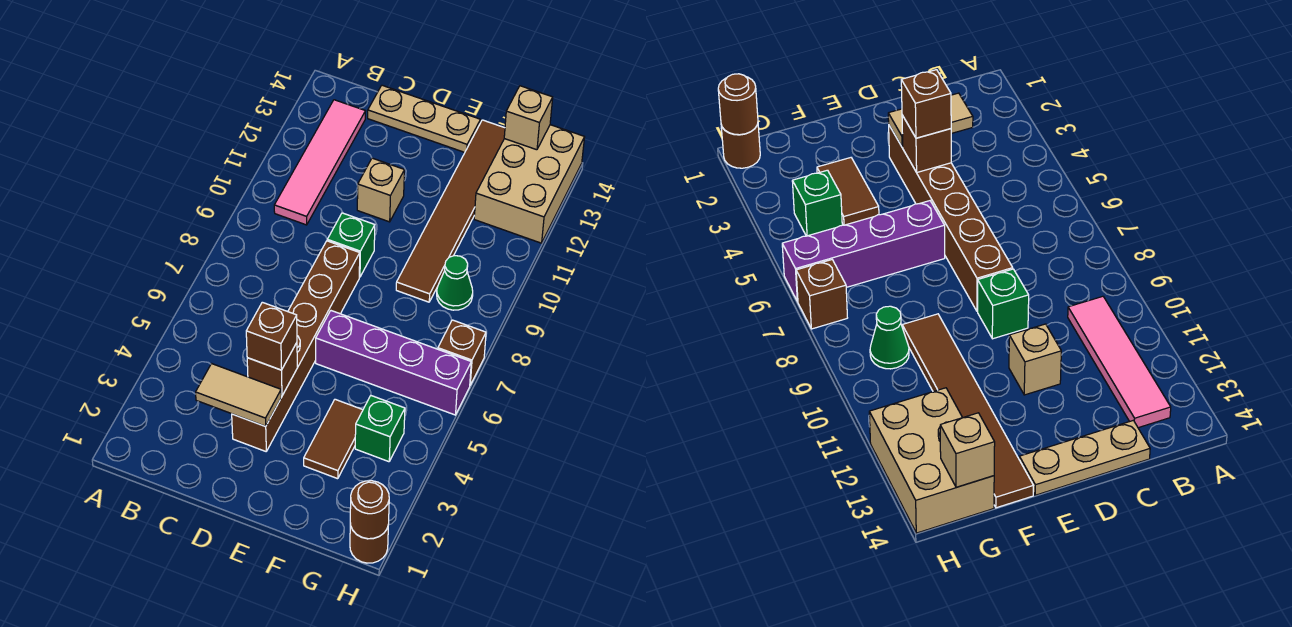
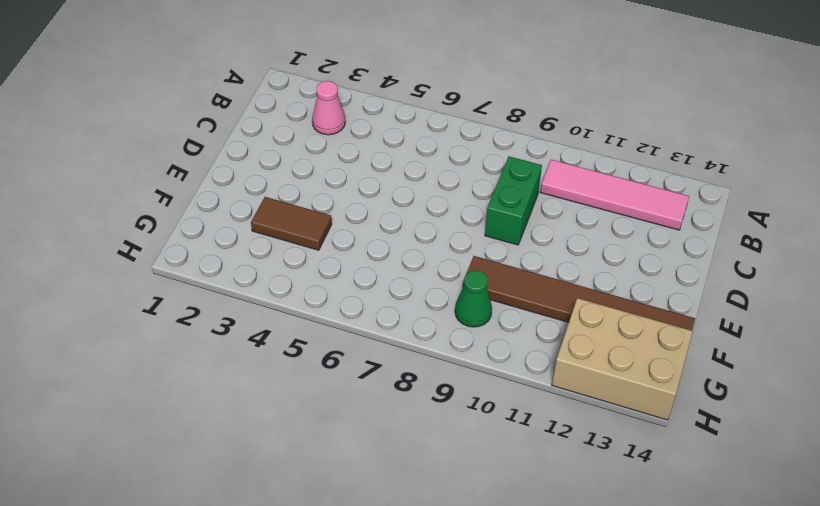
pink cone B3 level 1 -> none
green brick C9:D9 level 1 -> green brick D9 level 1
none -> tan plate C14:E14 level 1
none -> brown brick D3:D8 level 1
none -> tan brick D11 level 1

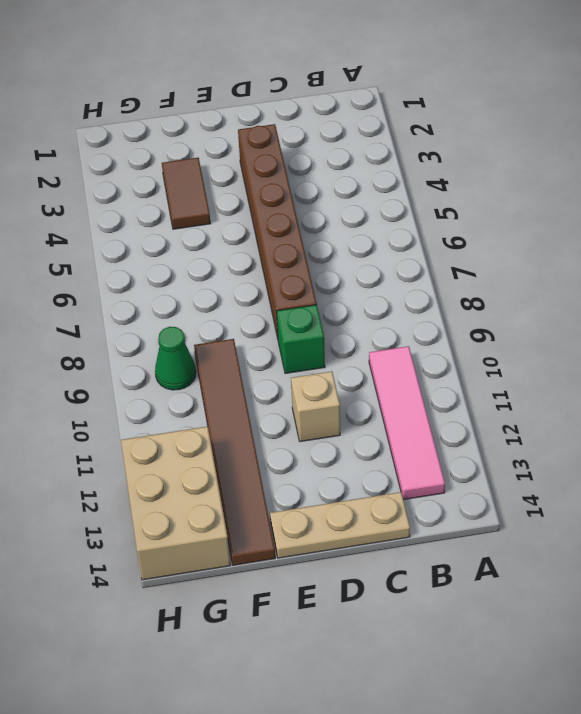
none -> purple brick E6:H6 level 1
none -> green brick G4 level 1
none -> brown round brick H1 level 1

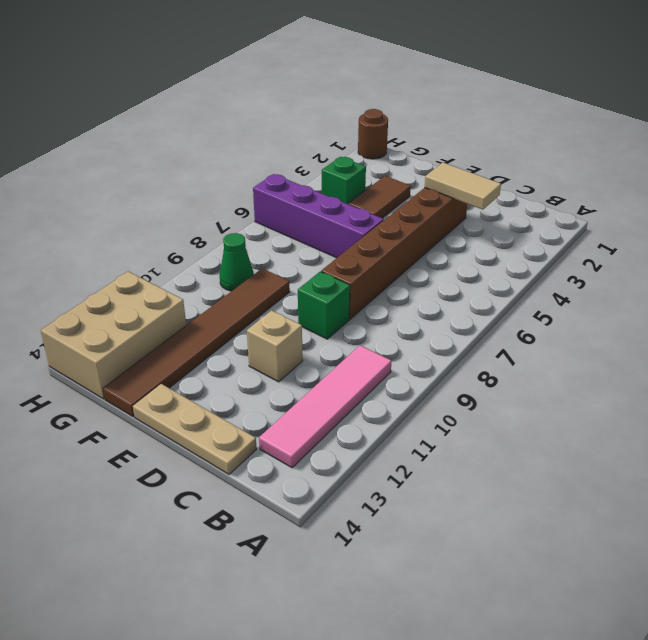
none -> brown brick H7 level 1
none -> brown brick D4 level 2
none -> tan brick G14 level 2

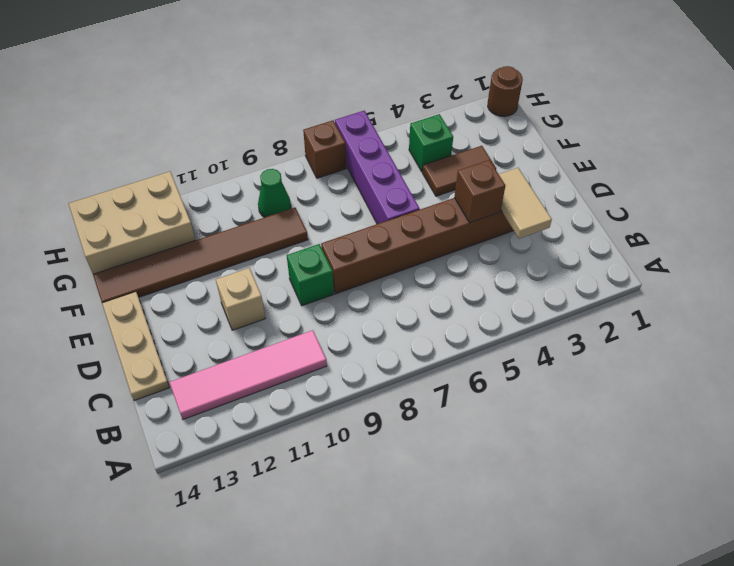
none -> tan brick G14 level 2
none -> brown round brick H1 level 2
none -> brown brick D4 level 3

